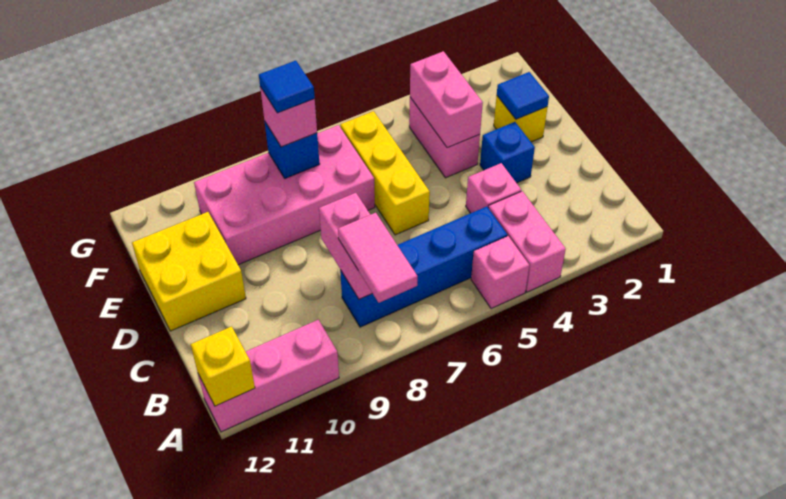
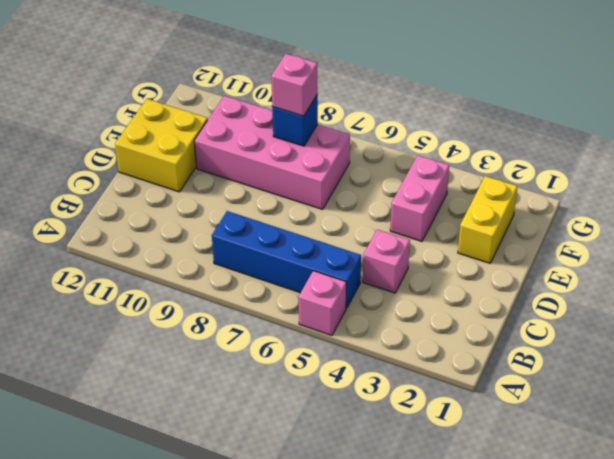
yellow brick E2:F2 level 1 -> yellow brick E2 level 1
none -> pink brick A4:B4 level 1
none -> pink brick A10:A12 level 1
none -> blue brick D3 level 1

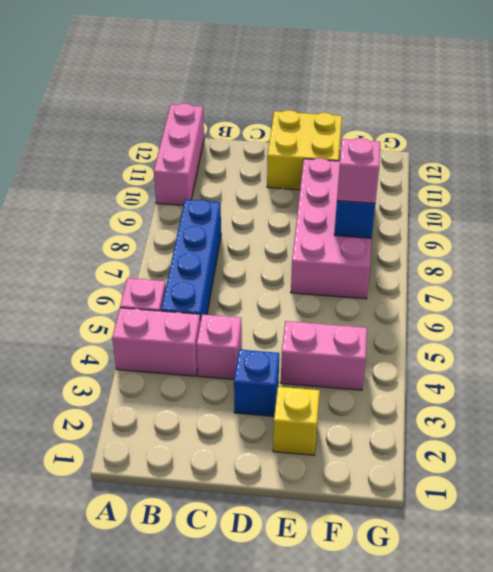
none -> yellow brick D6:F6 level 1
none -> yellow brick A12 level 2
none -> pink brick B8:C8 level 2

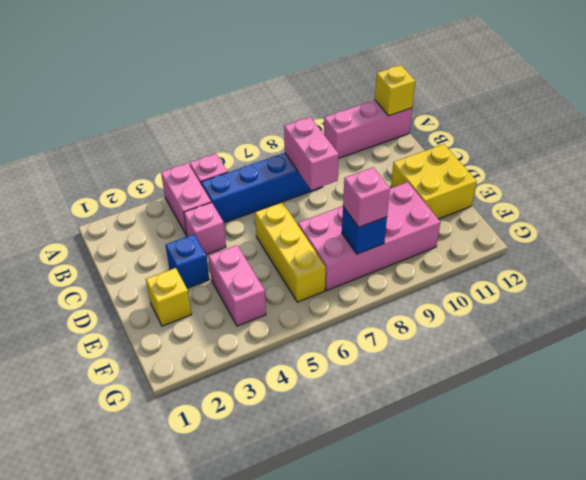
none -> blue tile E2 level 2
none -> pink brick E4:F4 level 2
none -> pink tile A8:B8 level 3

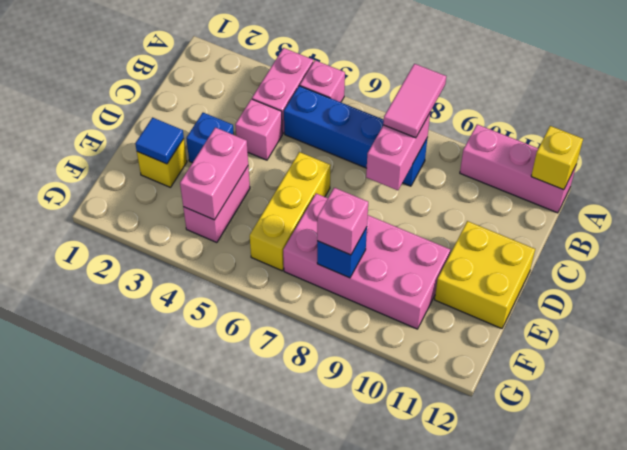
none -> blue tile F8 level 4

